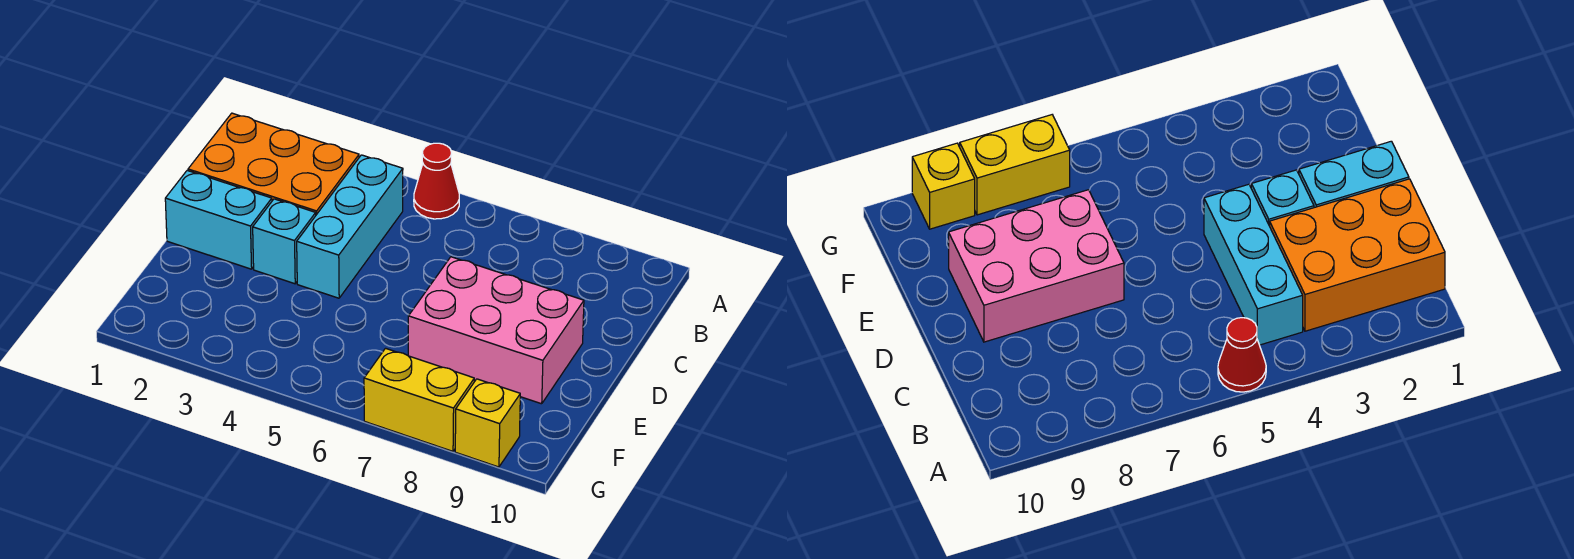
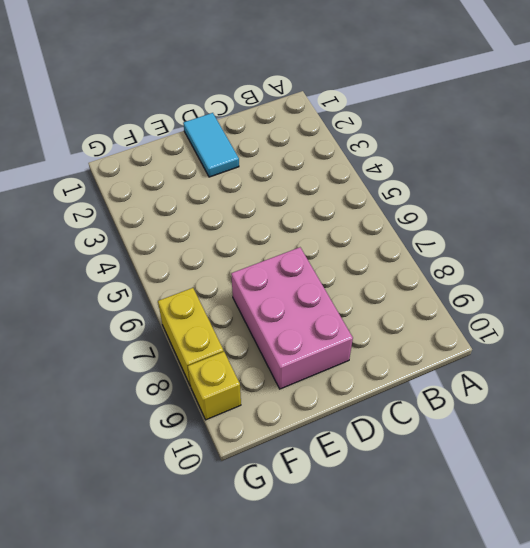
cyan tile D1:D2 level 1 -> cyan brick D1:D2 level 1
none -> red cone A5 level 1
none -> orange brick B1:C3 level 1

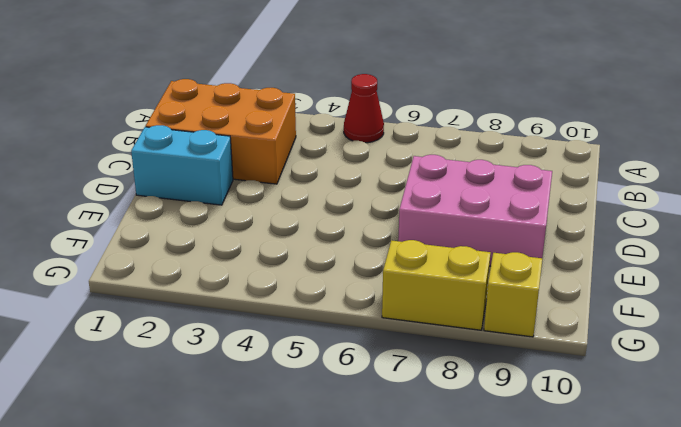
none -> cyan brick B4:D4 level 1
none -> cyan brick D3 level 1

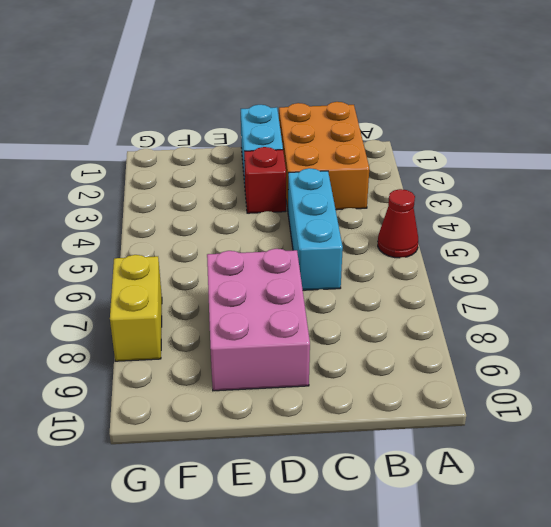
cyan brick C4:C6 level 1 -> cyan brick B4:D4 level 1
red brick D3 level 1 -> cyan brick D3 level 1
none -> yellow brick G9 level 1

